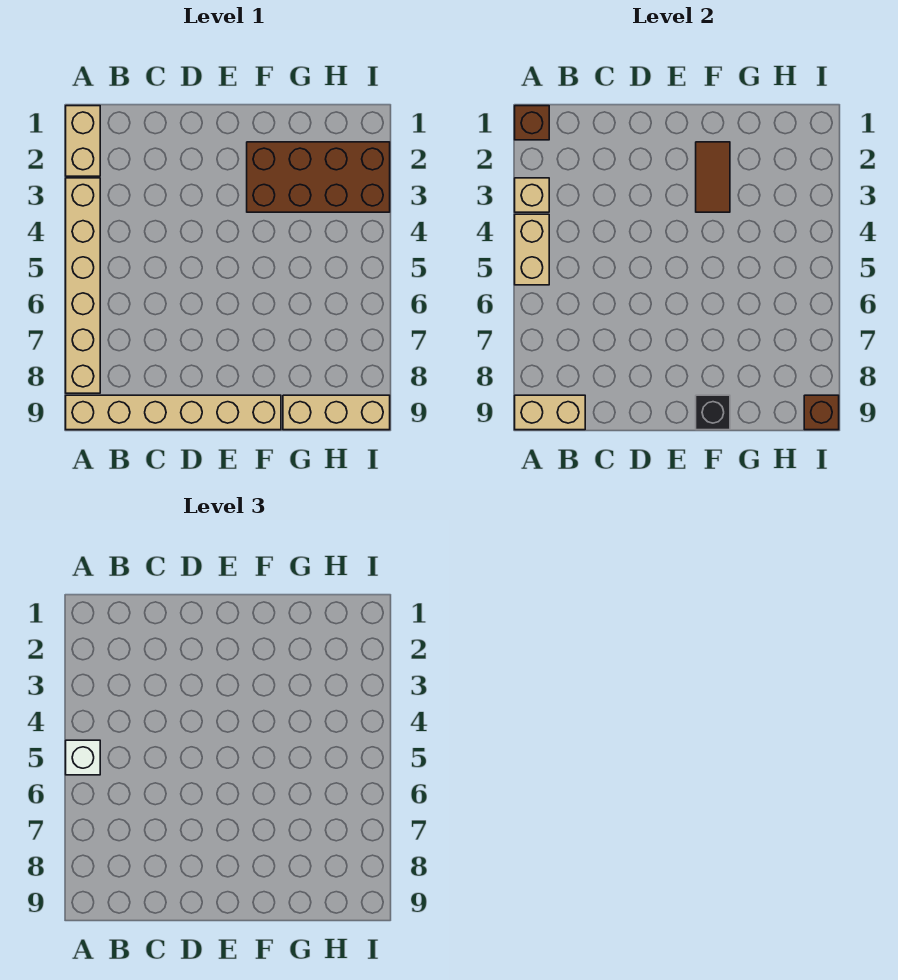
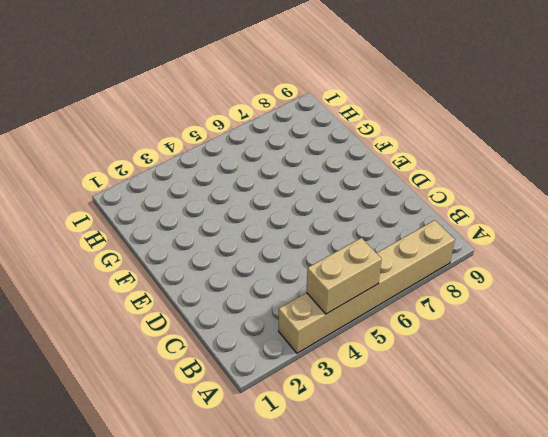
none -> tan brick A1:A2 level 1
none -> tan brick A9:F9 level 1
none -> brown brick F2:I3 level 1

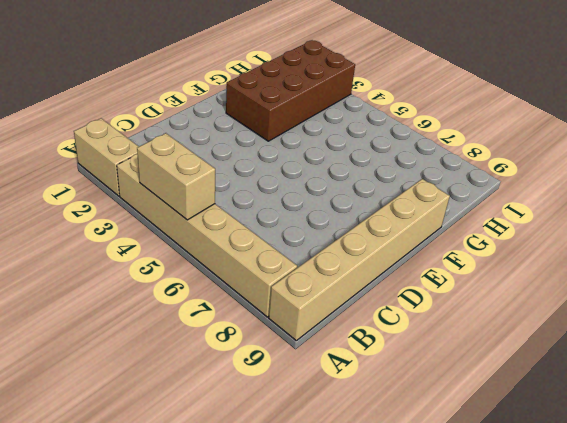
none -> tan brick G9:I9 level 1
none -> brown brick A1 level 2
none -> tan brick A3 level 2

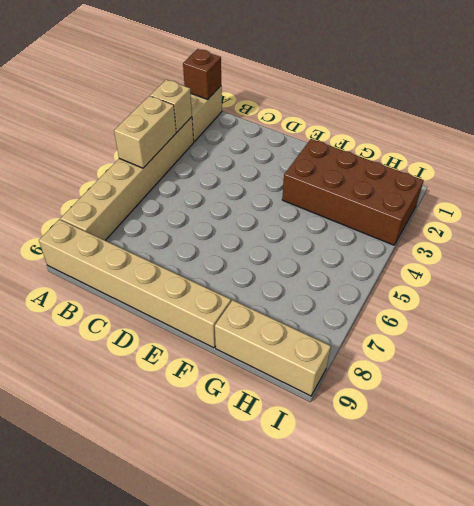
none -> tan brick A9:B9 level 2
none -> brown tile F2:F3 level 2
none -> black brick F9 level 2

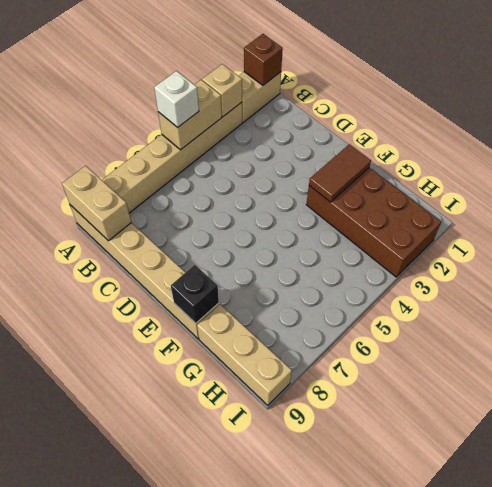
none -> brown brick I9 level 2

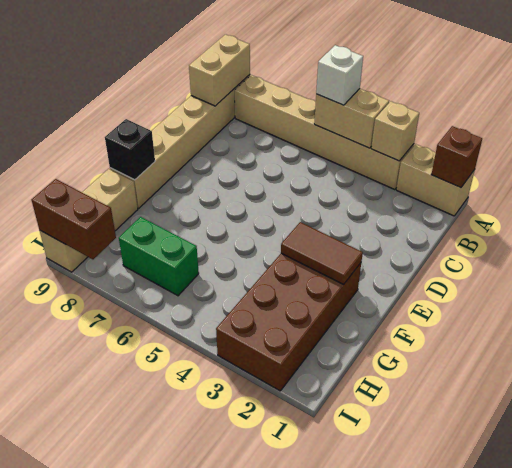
green brick H6:H7 level 1 -> none
brown brick I8:I9 level 2 -> brown brick I9 level 2

